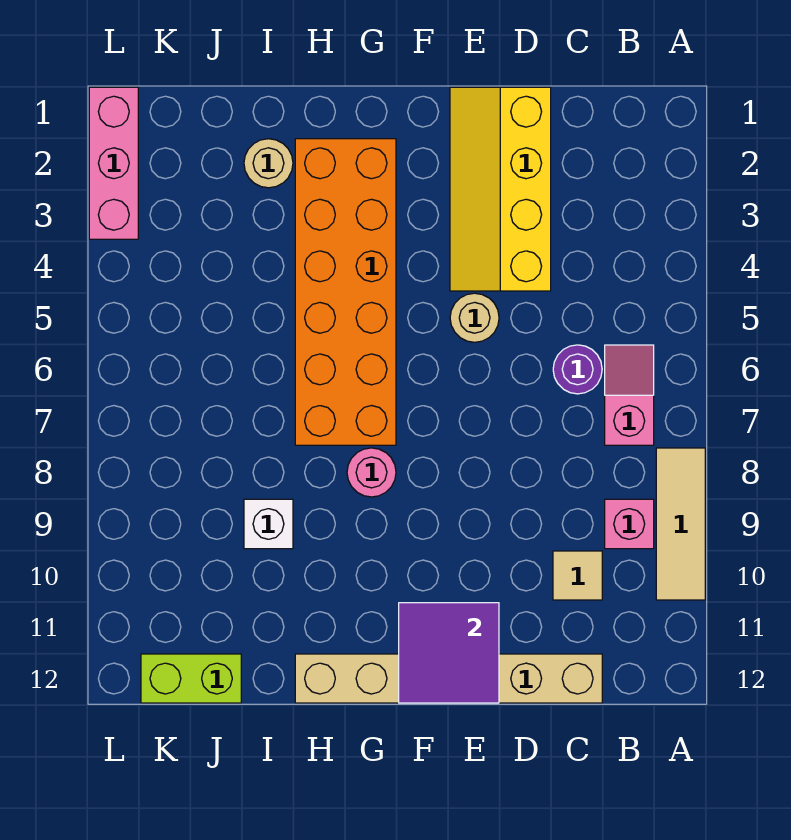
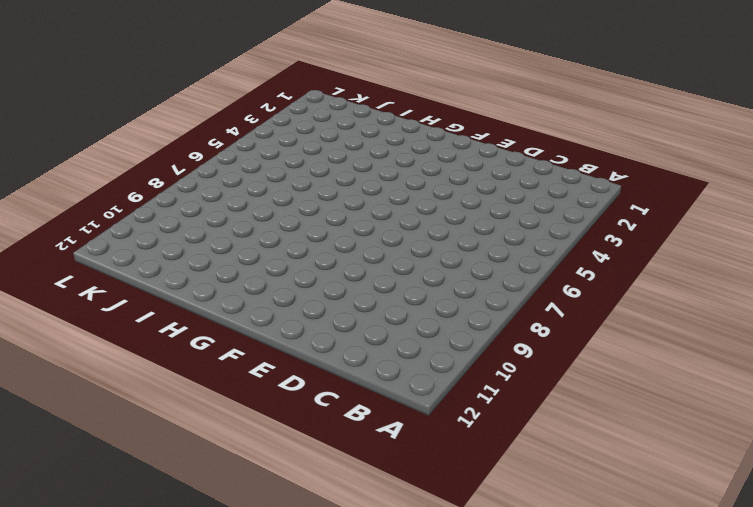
none -> tan tile A8:A10 level 1
none -> pink slope B6:B7 level 1 top 7
none -> pink brick B9 level 1

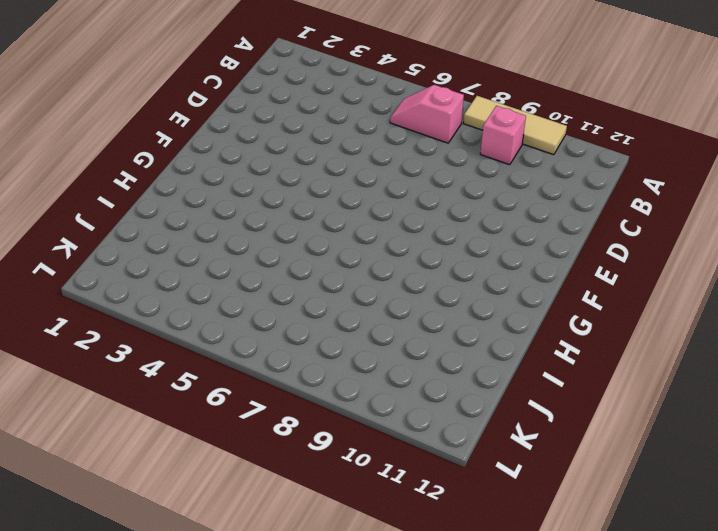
none -> purple round brick C6 level 1
none -> tan tile C10 level 1
none -> tan brick C12:H12 level 1

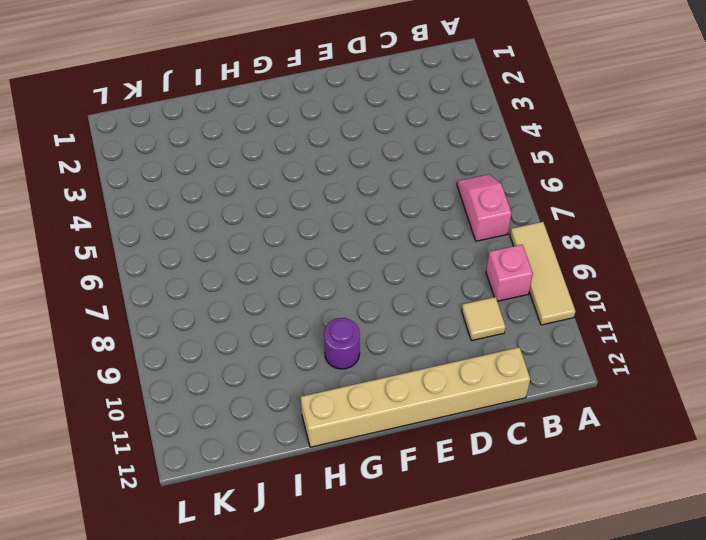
purple round brick G10 level 1 -> purple round brick C6 level 1
none -> yellow slope D1:E4 level 1 top D
none -> tan round brick E5 level 1
none -> orange brick G2:H7 level 1

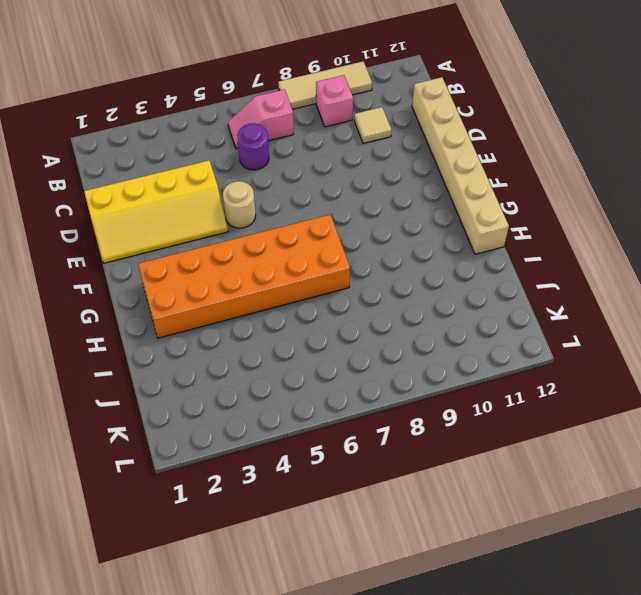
none -> pink round brick G8 level 1
none -> tan round brick I2 level 1
none -> white brick I9 level 1

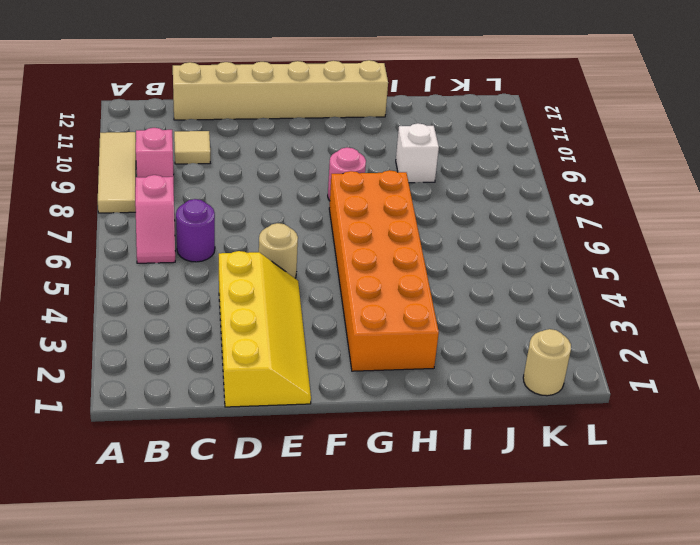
tan round brick K1 level 1 -> tan round brick I2 level 1
none -> lime brick J12:K12 level 1
none -> pink brick L1:L3 level 1
none -> purple tile E11:F12 level 2

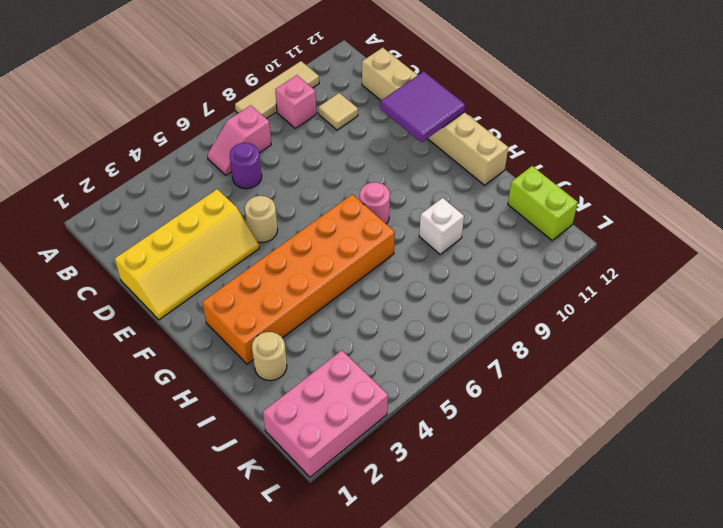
pink brick K1:L3 level 1 -> pink brick L1:L3 level 1

